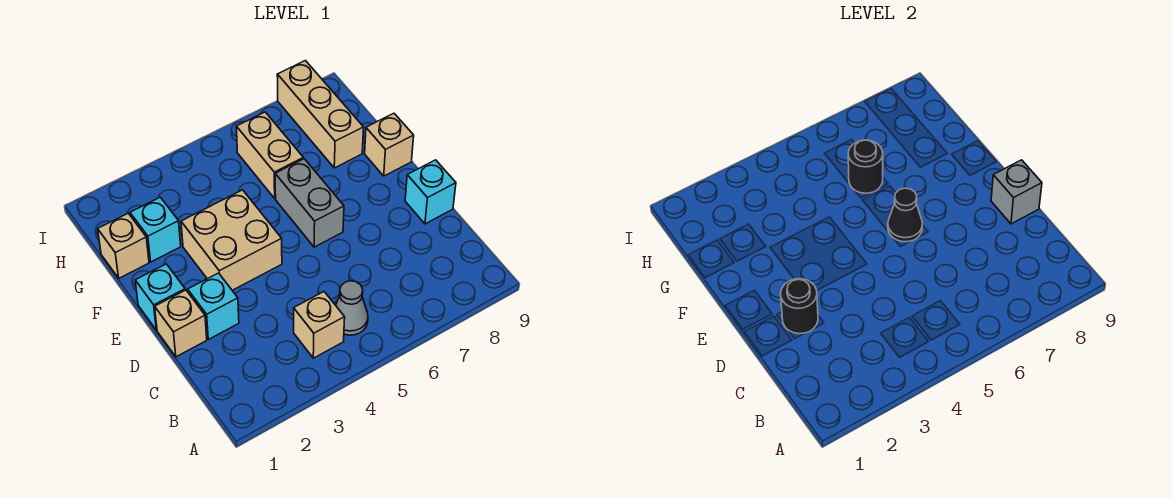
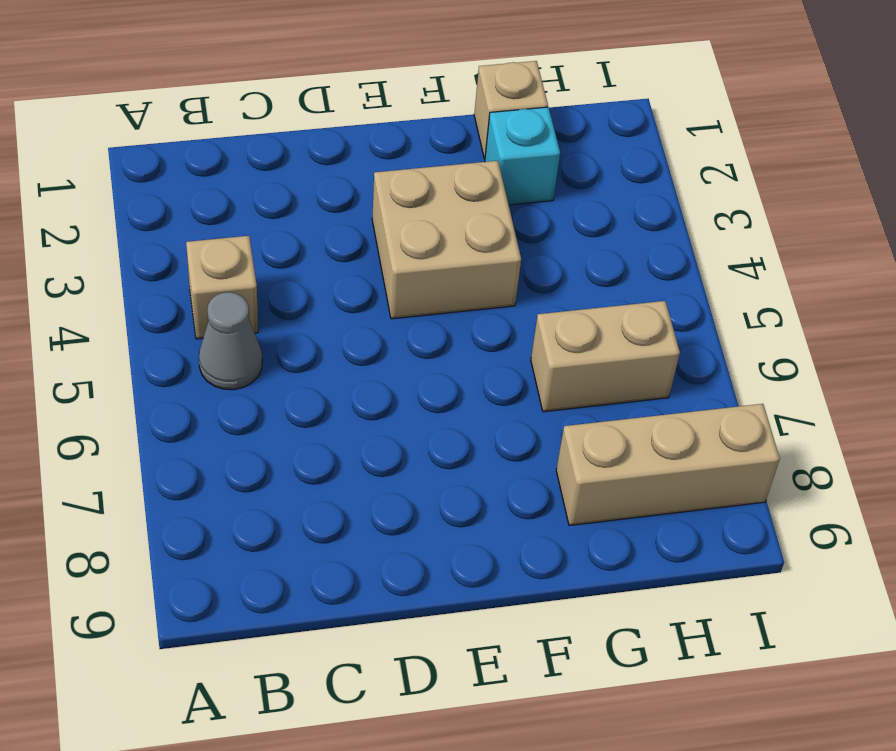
none -> tan brick D1 level 1
none -> cyan brick D2 level 1
none -> cyan brick D9 level 1

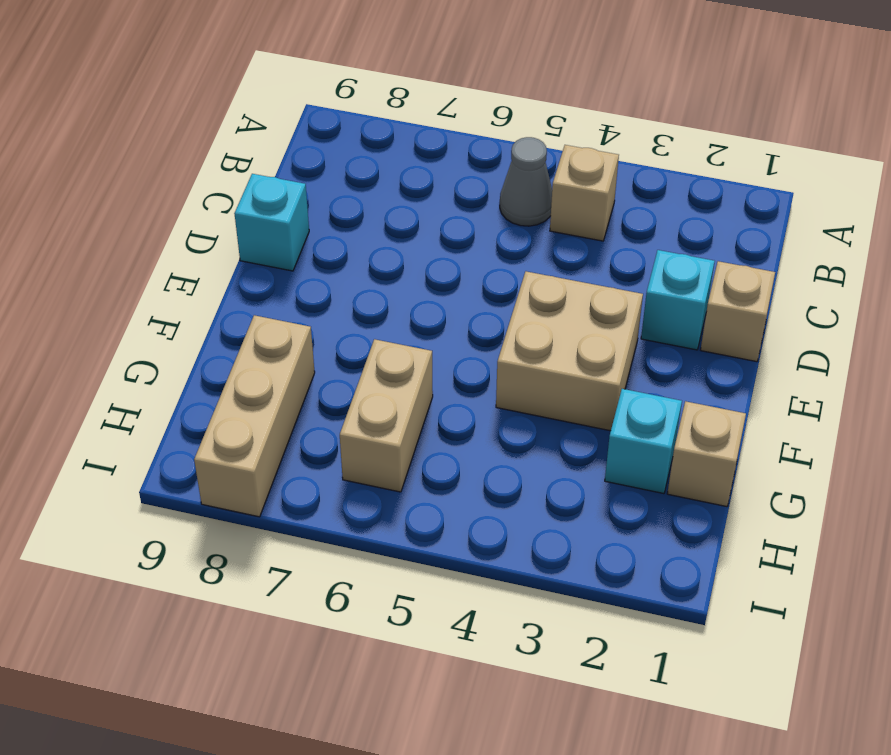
none -> cyan brick E1 level 1
none -> grey brick E6:F6 level 1
none -> tan brick F9 level 1

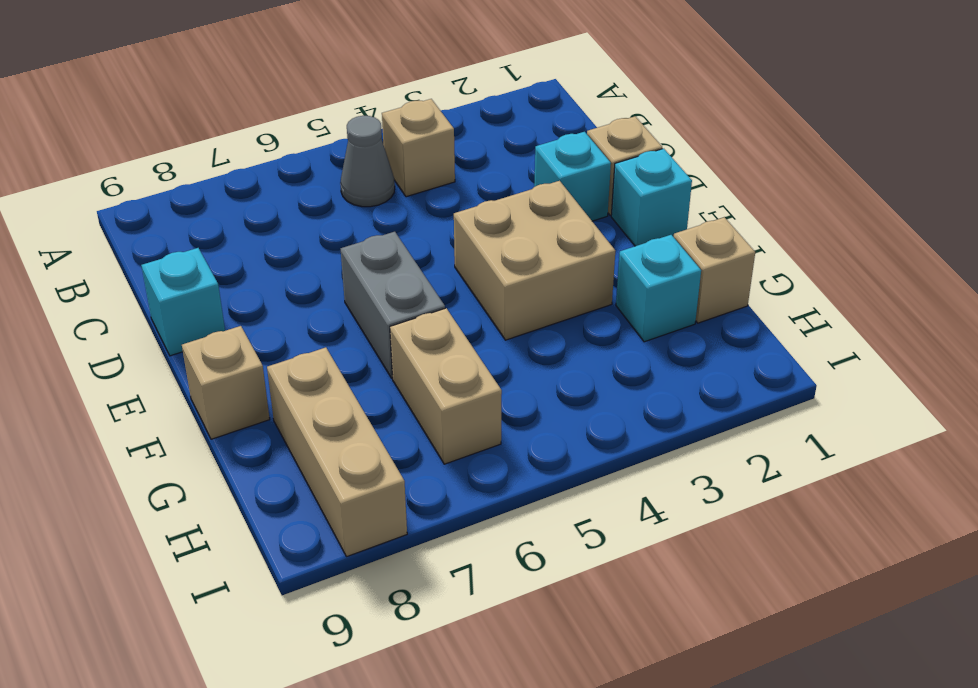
none -> black round brick D2 level 2
none -> grey brick D9 level 2
none -> black cone E6 level 2

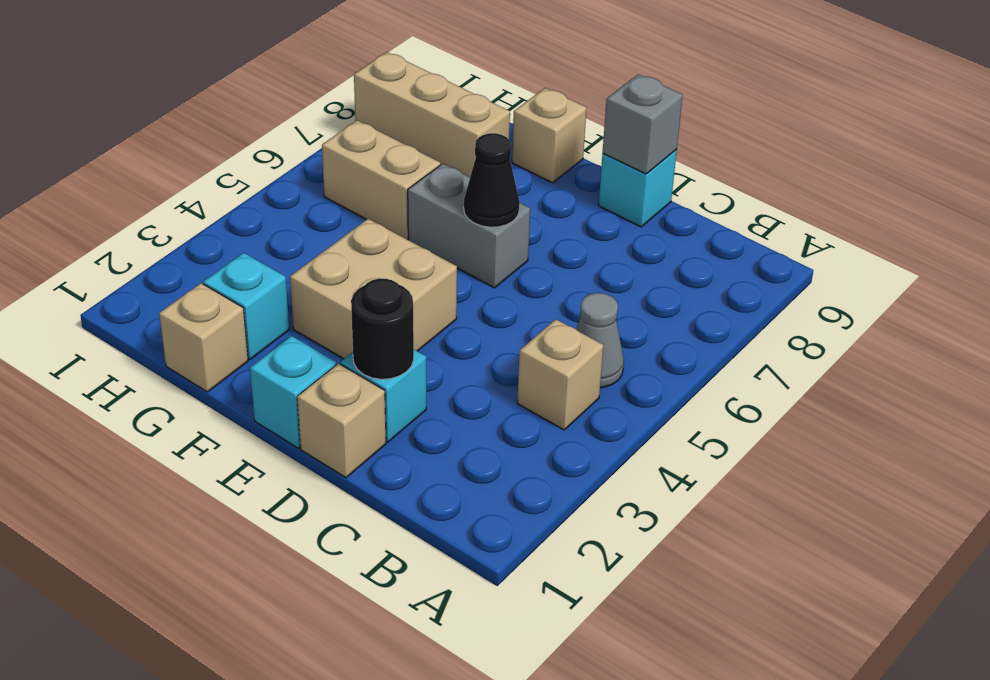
none -> black round brick G6 level 2

